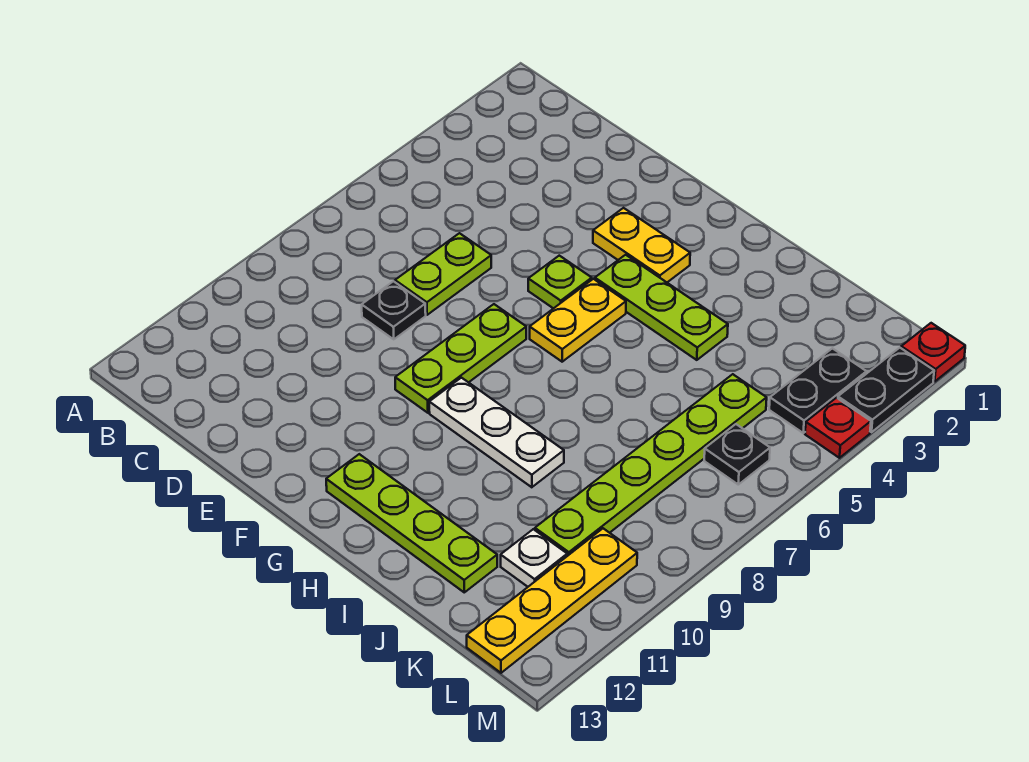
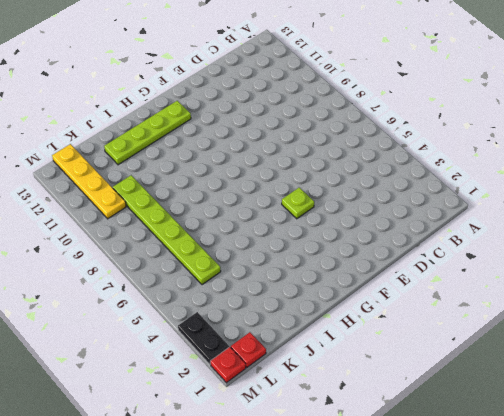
red plate L1 level 1 -> red plate M4 level 1
none -> lime plate D6:D7 level 1
none -> black plate D8 level 1
none -> yellow plate F3:G3 level 1

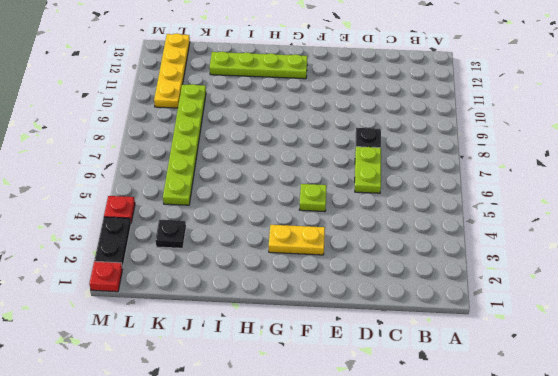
black plate K3 level 1 -> black plate L6 level 1
none -> lime plate F7:F9 level 1
none -> lime plate G4:I4 level 1
none -> yellow plate G5:G6 level 1

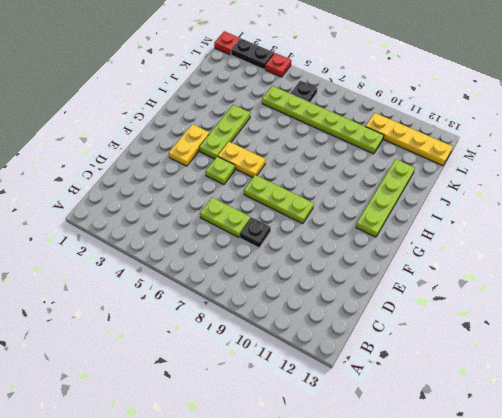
none -> white plate G9:I9 level 1
none -> white plate K11 level 1
none -> black plate L3:L4 level 1

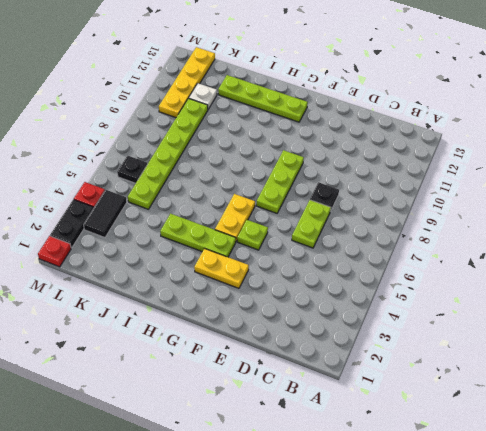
black tile L3:L4 level 1 -> black plate L3:L4 level 1
none -> white plate G9:I9 level 1

